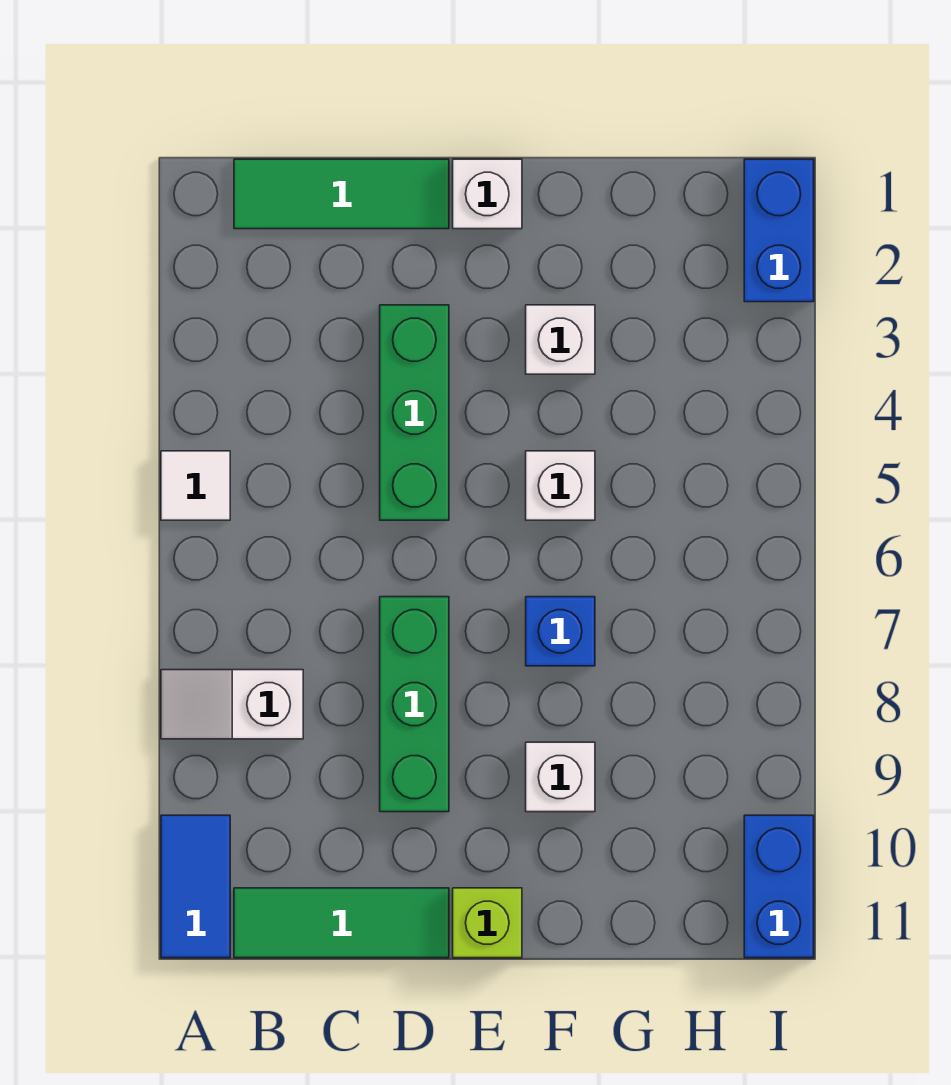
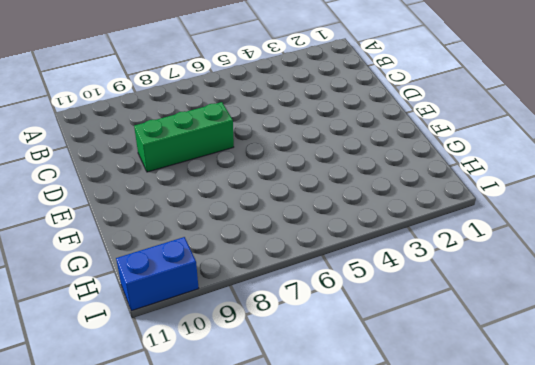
none -> white tile A5 level 1
none -> white slope A8:B8 level 1 top B
none -> blue tile A10:A11 level 1

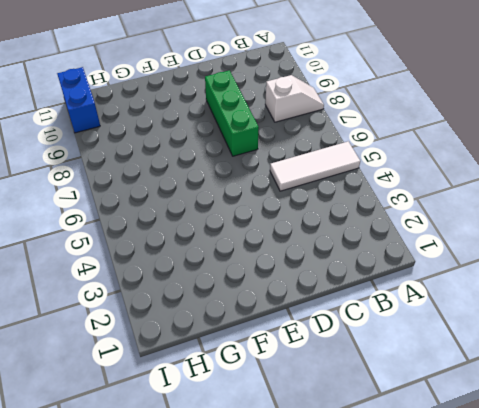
white tile A5:C5 level 1 -> white tile A5 level 1
none -> blue tile A10:A11 level 1
none -> green tile B1:D1 level 1
none -> green tile B11:D11 level 1

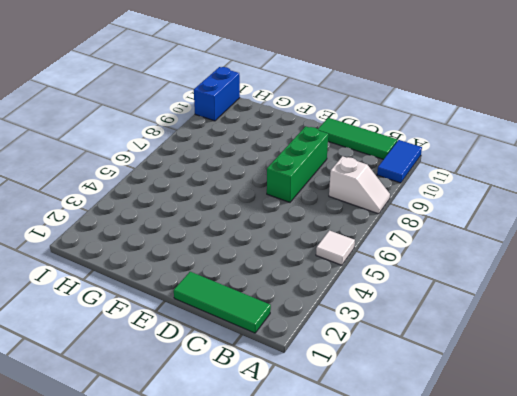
none -> green brick D3:D5 level 1
none -> white brick E1 level 1
none -> lime brick E11 level 1

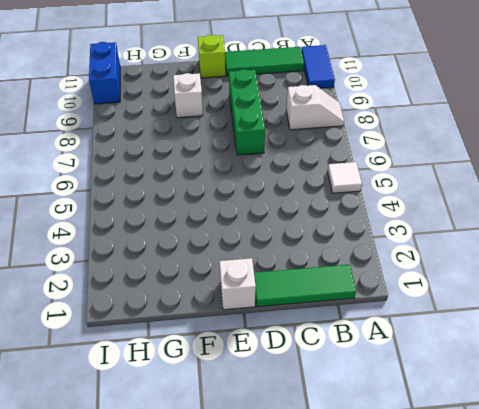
none -> green brick D3:D5 level 1
none -> white brick F3 level 1
none -> white brick F5 level 1

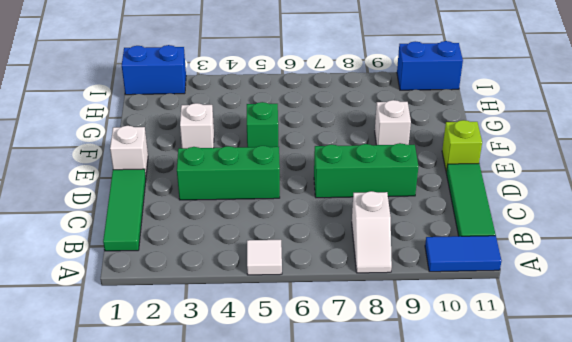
green brick F5 level 1 -> white brick F5 level 1
none -> blue brick F7 level 1

